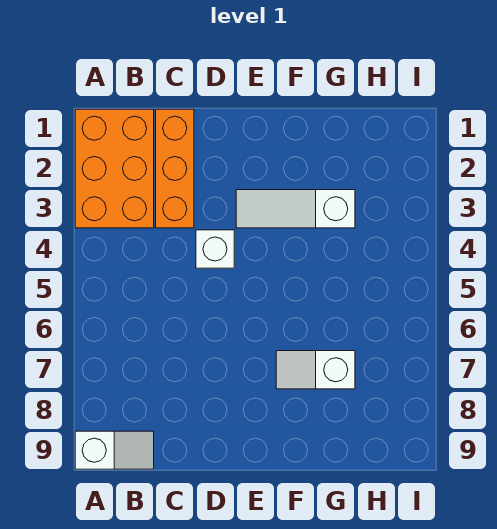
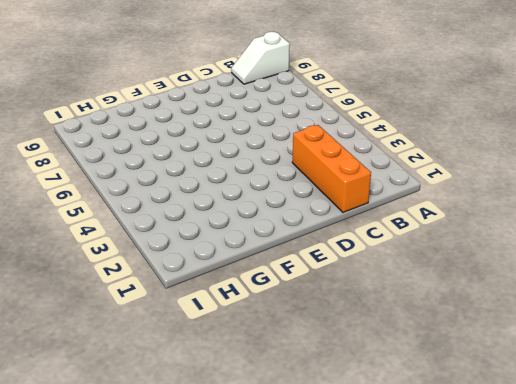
none -> orange brick A1:B3 level 1
none -> white brick D4 level 1

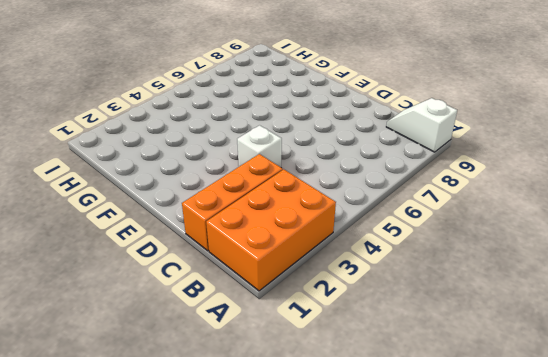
none -> white slope E3:G3 level 1 top G
none -> white slope F7:G7 level 1 top G

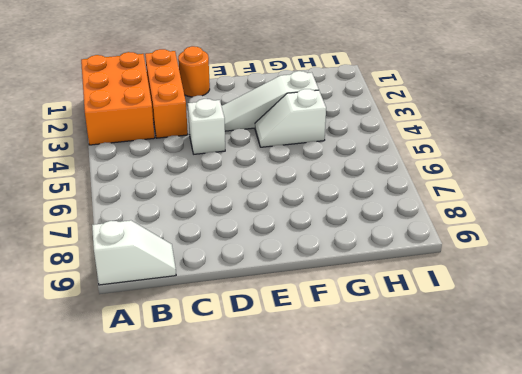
orange round brick D1 level 1 -> none
white slope F4:G4 level 1 top G -> white slope F7:G7 level 1 top G

